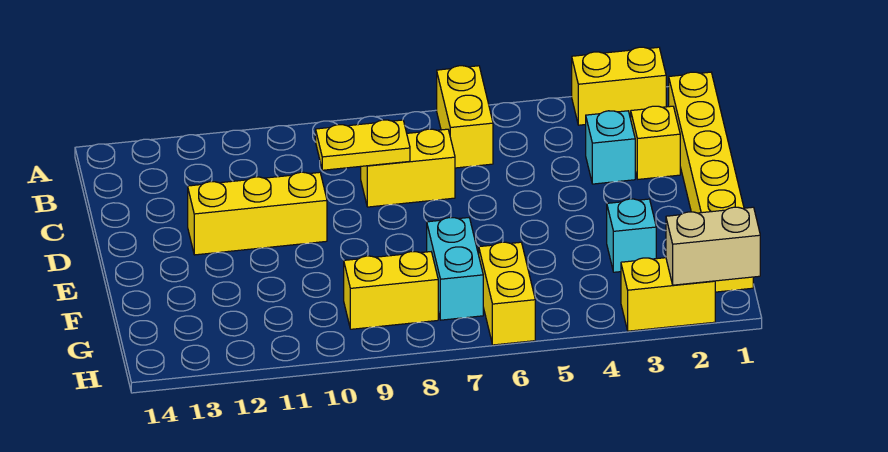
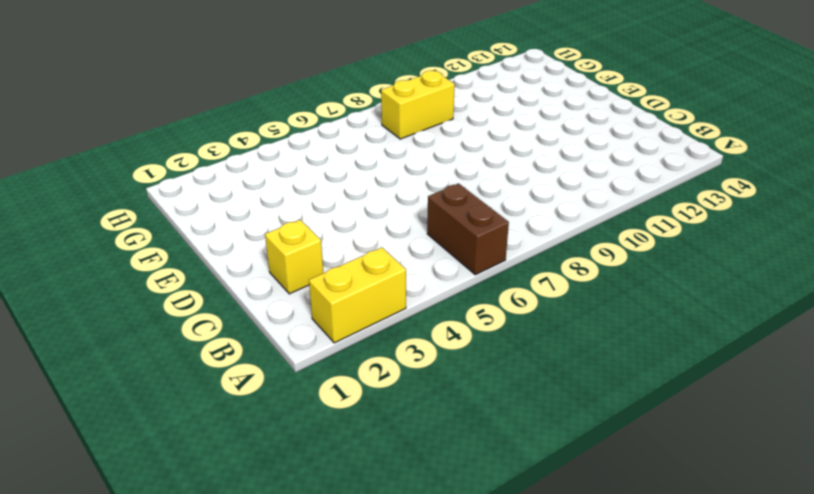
brown brick A6:B6 level 1 -> yellow brick A6:B6 level 1
none -> yellow brick B1:G1 level 1
none -> cyan brick C3 level 1
none -> yellow brick C7:C8 level 1

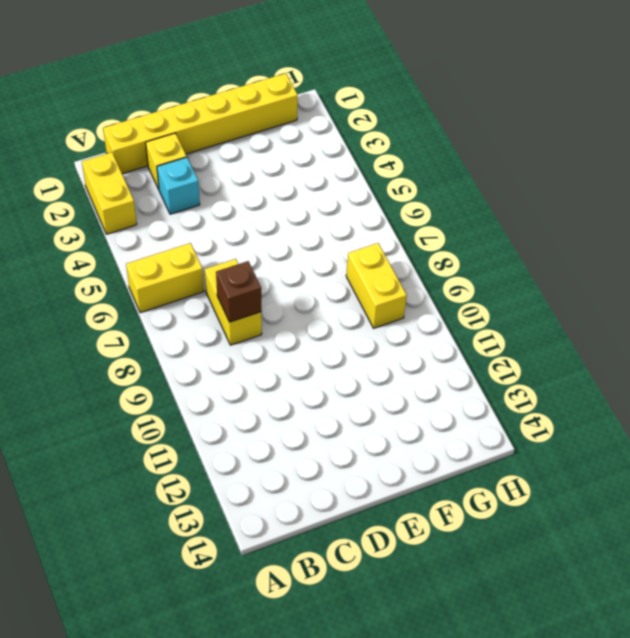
brown brick C8 level 2 -> yellow plate C8:C9 level 2
none -> yellow brick D10:D12 level 1
none -> cyan brick F3 level 1
none -> cyan brick F7:G7 level 1

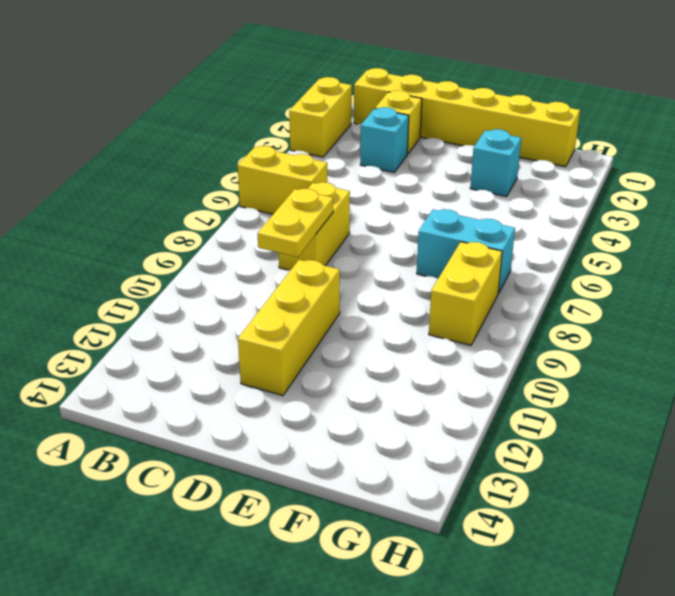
none -> yellow brick G6:H6 level 1
none -> yellow brick H2:H3 level 1
none -> tan brick H1:H2 level 2

